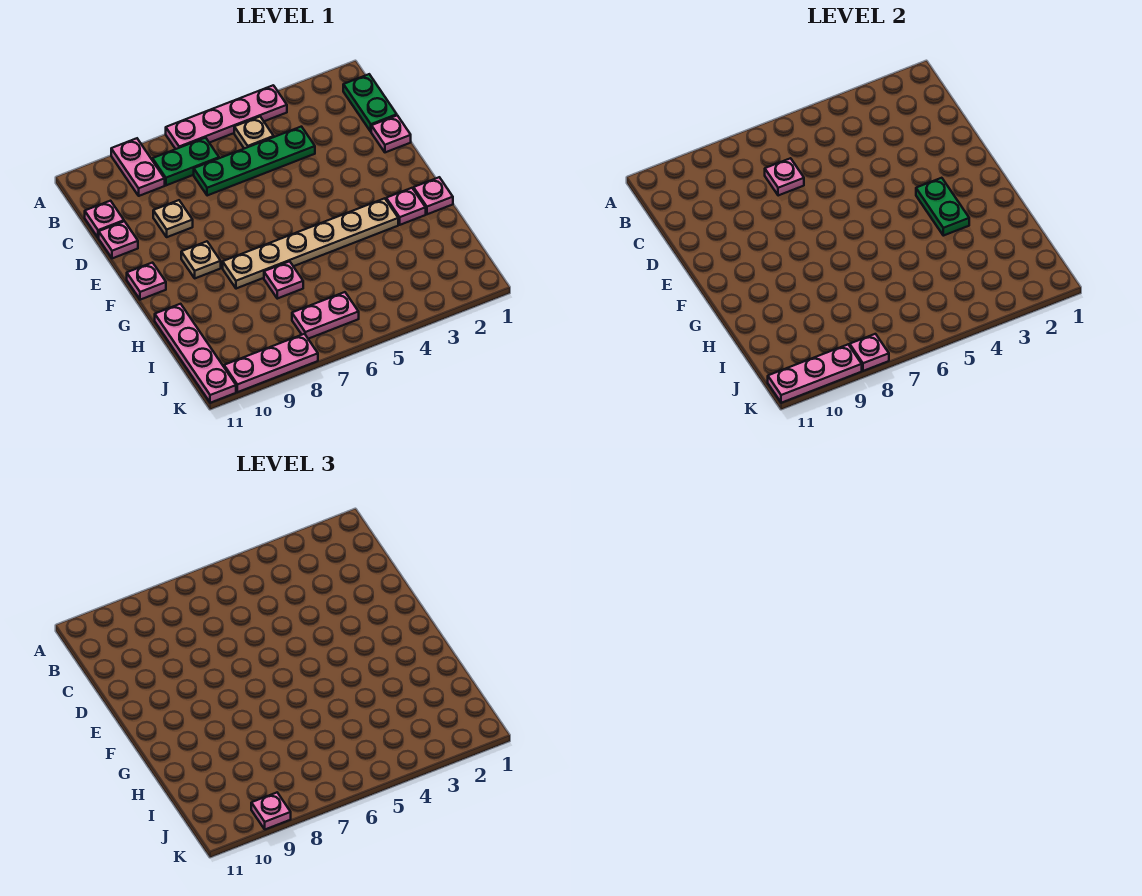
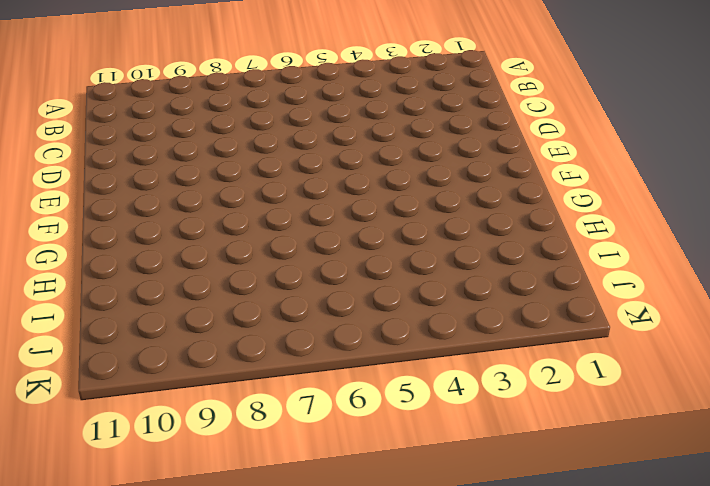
none -> pink plate A4:A7 level 1
none -> pink plate A9:B9 level 1
none -> green plate B1:C1 level 1

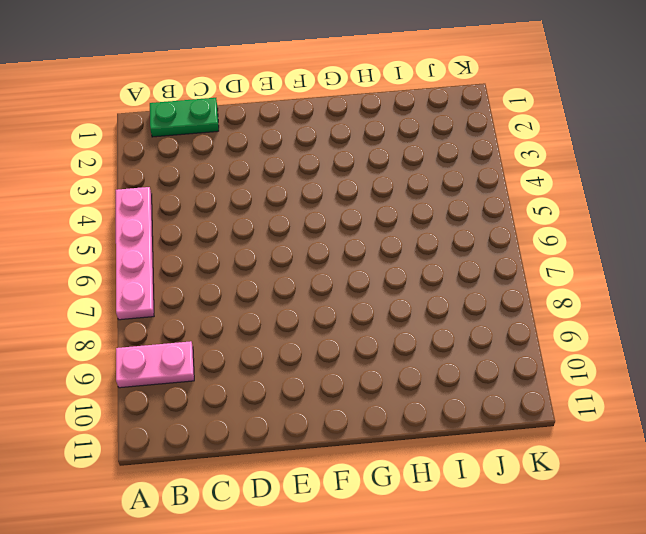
none -> tan plate B5 level 1
none -> green plate B7:B8 level 1
none -> green plate C4:C7 level 1

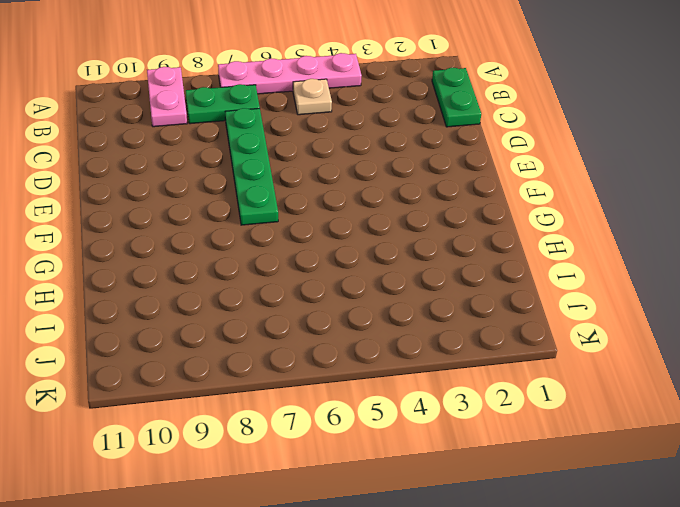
green plate C7:F7 level 1 -> green plate C4:C7 level 1
none -> pink plate C11 level 1
none -> pink plate D1 level 1
none -> tan plate D9 level 1

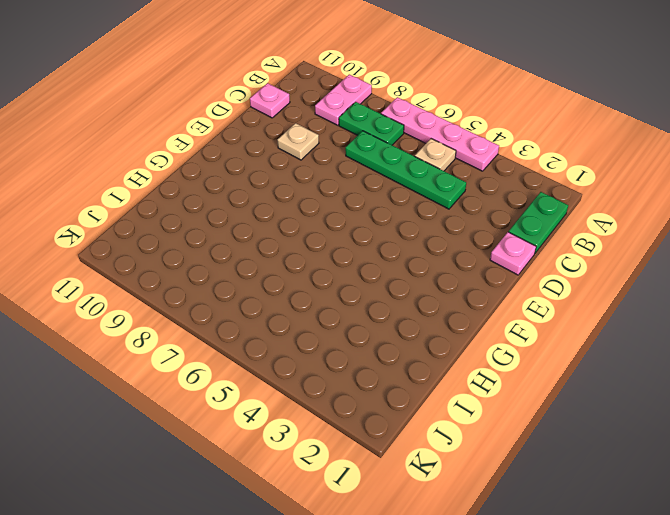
none -> pink plate D11 level 1
none -> tan plate F9 level 1
none -> pink plate F11 level 1

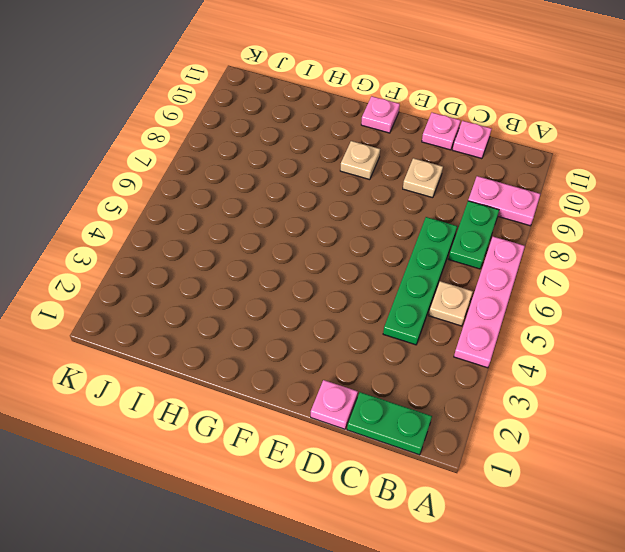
none -> pink plate G1 level 1
none -> pink plate G2 level 1
none -> tan plate G3:G8 level 1

